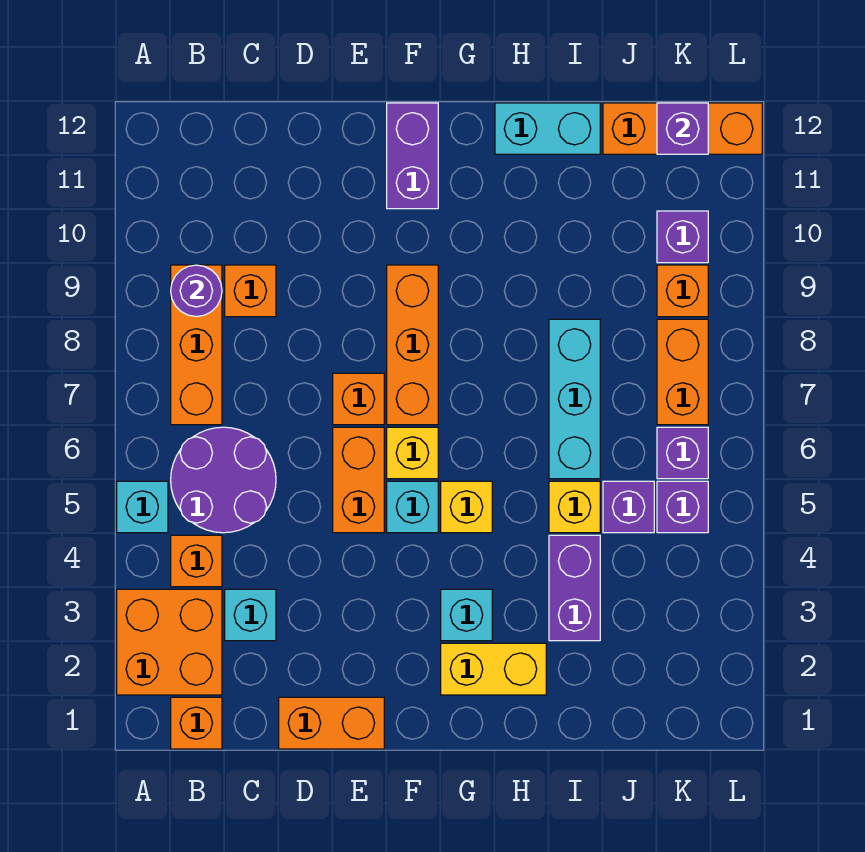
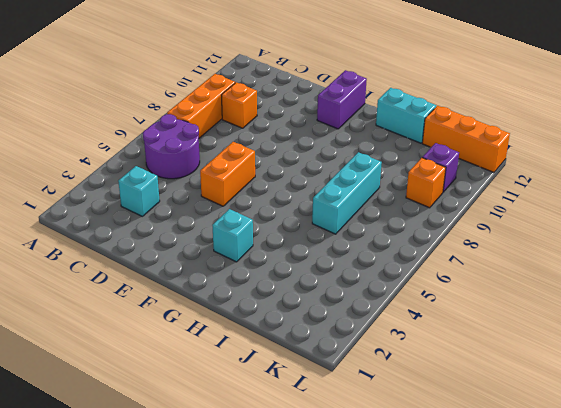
none -> orange brick A2:B3 level 1
none -> cyan brick A5 level 1
none -> orange brick B1 level 1
none -> orange brick B4 level 1

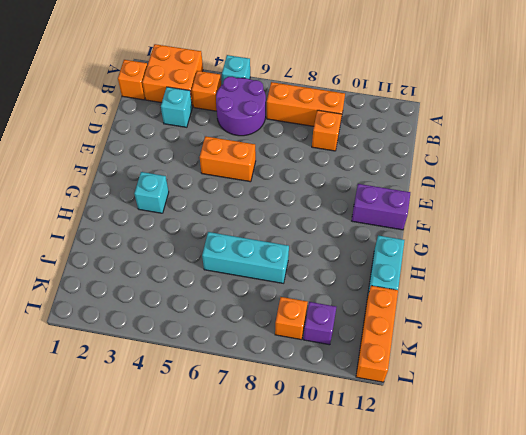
none -> orange brick D1:E1 level 1
none -> orange brick E7 level 1
none -> cyan brick F5 level 1
none -> yellow brick F6 level 1

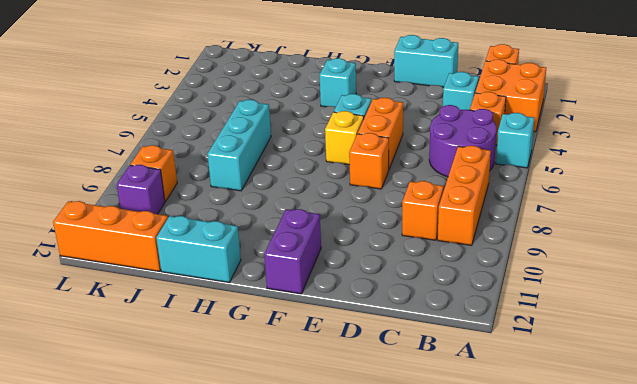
cyan brick D1:E1 level 1 -> orange brick D1:E1 level 1
none -> orange brick F7:F9 level 1
none -> yellow brick G2:H2 level 1
none -> yellow brick G5 level 1
none -> purple brick I3:I4 level 1

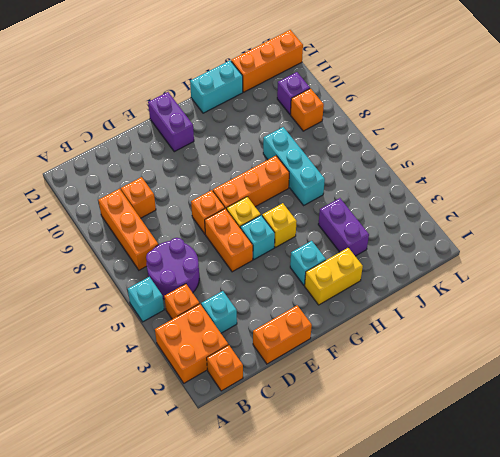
orange brick F7:H7 level 1 -> orange brick F7:F9 level 1
none -> yellow brick I5 level 1
none -> purple brick J5 level 1
none -> purple brick K5 level 1
none -> purple brick K6 level 1

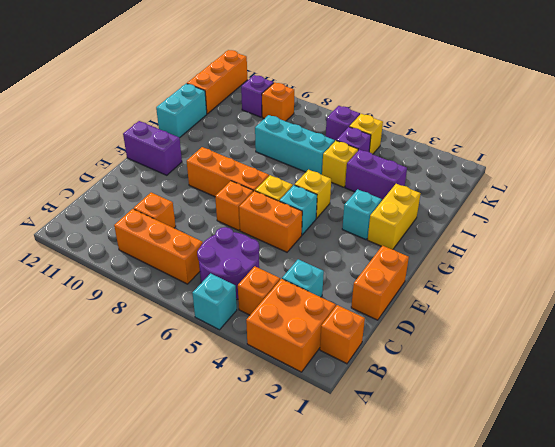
yellow brick K5 level 1 -> purple brick K5 level 1
none -> orange brick K7:K8 level 1
none -> purple round brick B9 level 2
none -> purple brick K12 level 2

